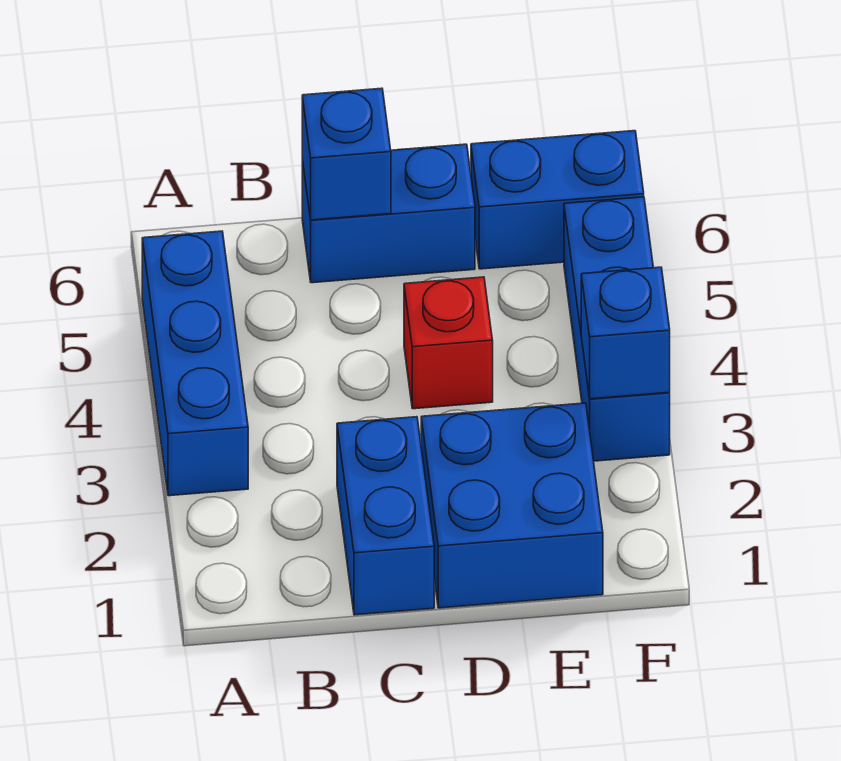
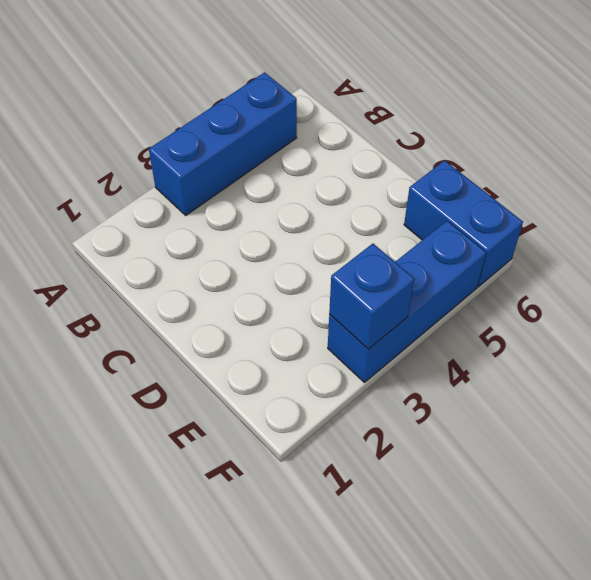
none -> blue brick C1:C2 level 1
none -> blue brick C6:D6 level 1

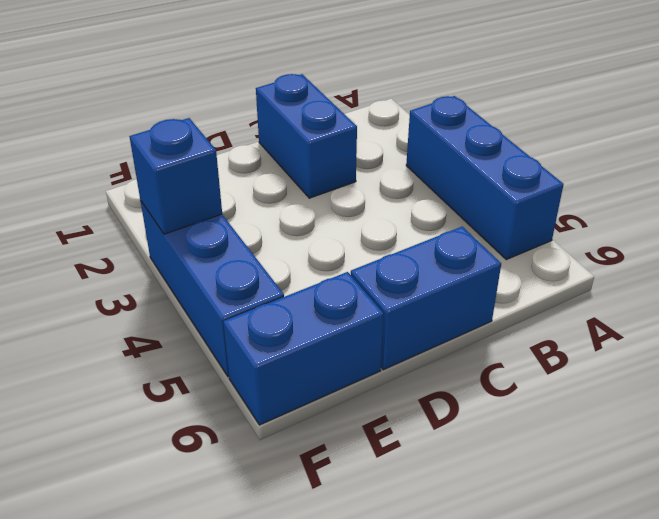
none -> blue brick D1:E2 level 1
none -> red brick D4 level 1

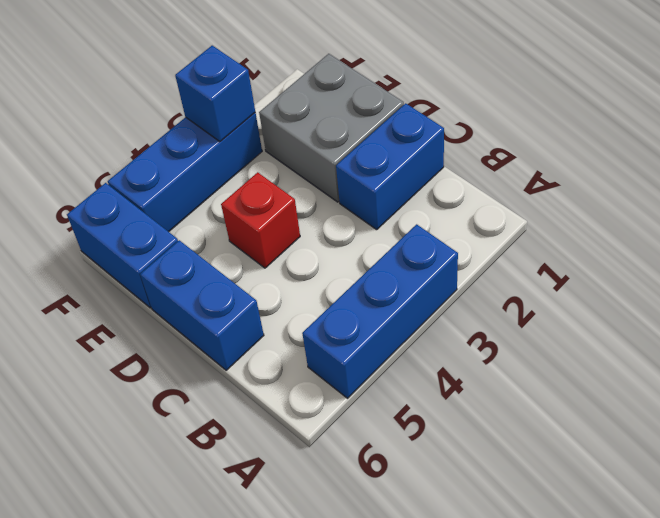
grey brick D1:E2 level 1 -> blue brick D1:E2 level 1
none -> blue brick C6 level 2

